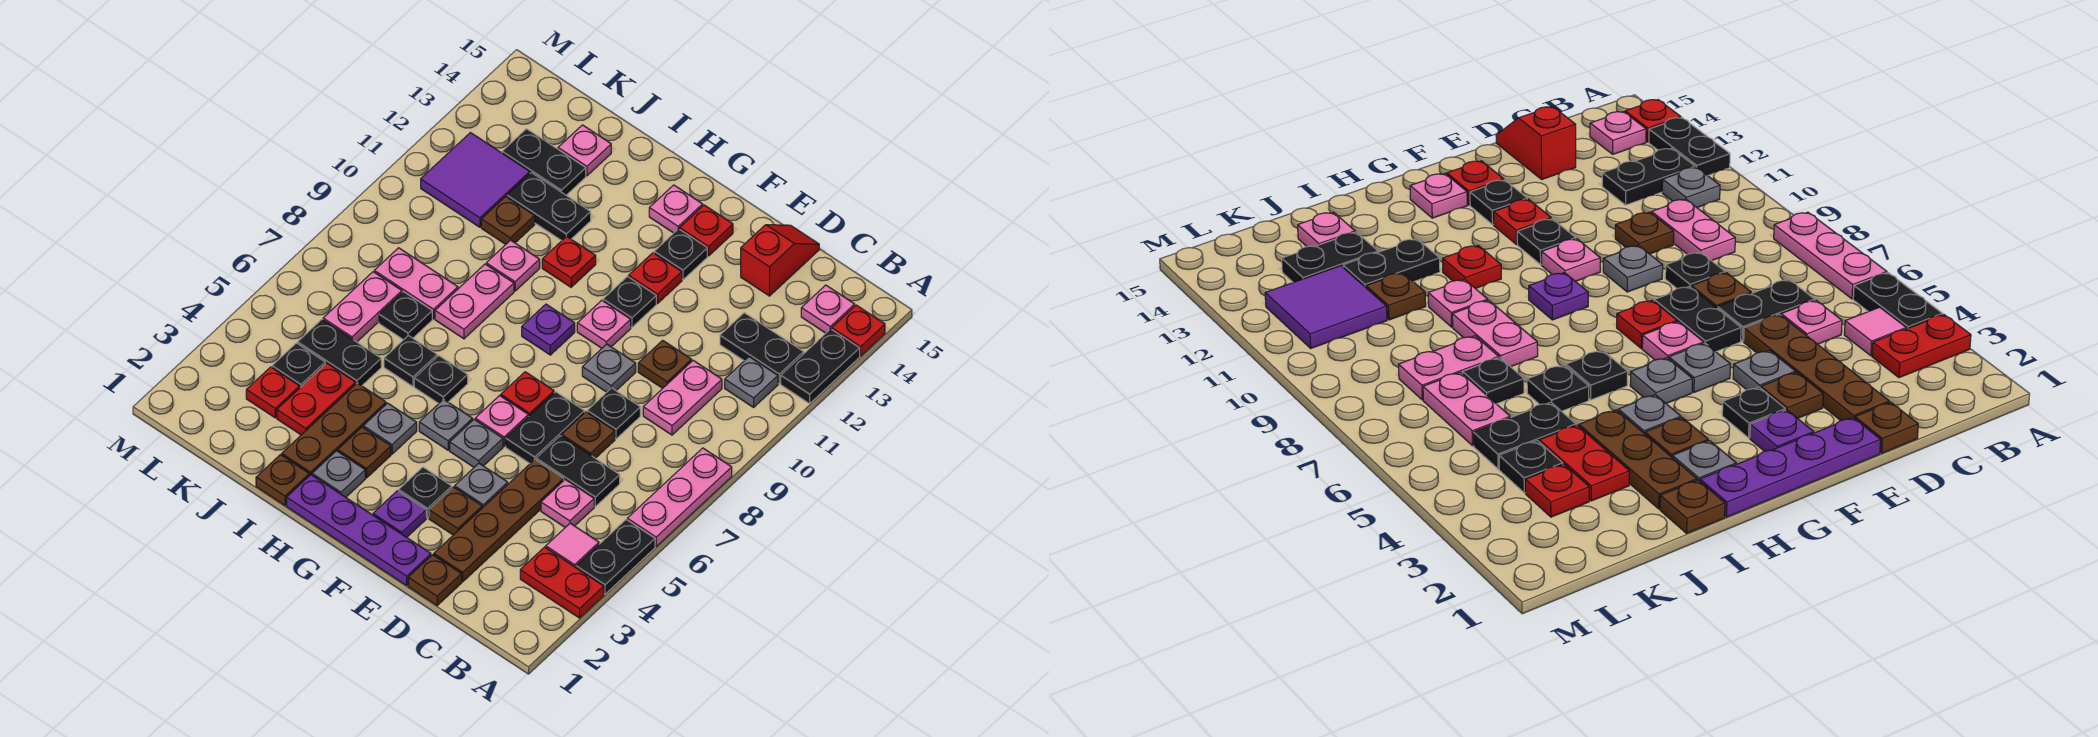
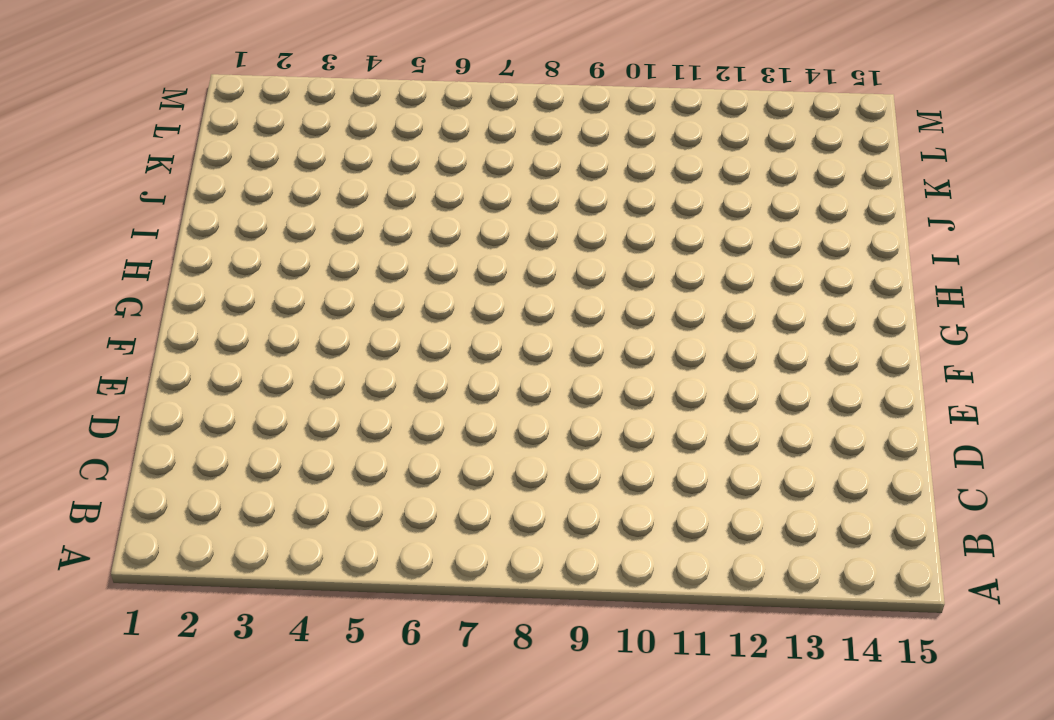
none -> red plate A3:B3 level 1
none -> black plate A4:A5 level 1
none -> pink plate A6:A8 level 1
none -> black plate A12:A13 level 1

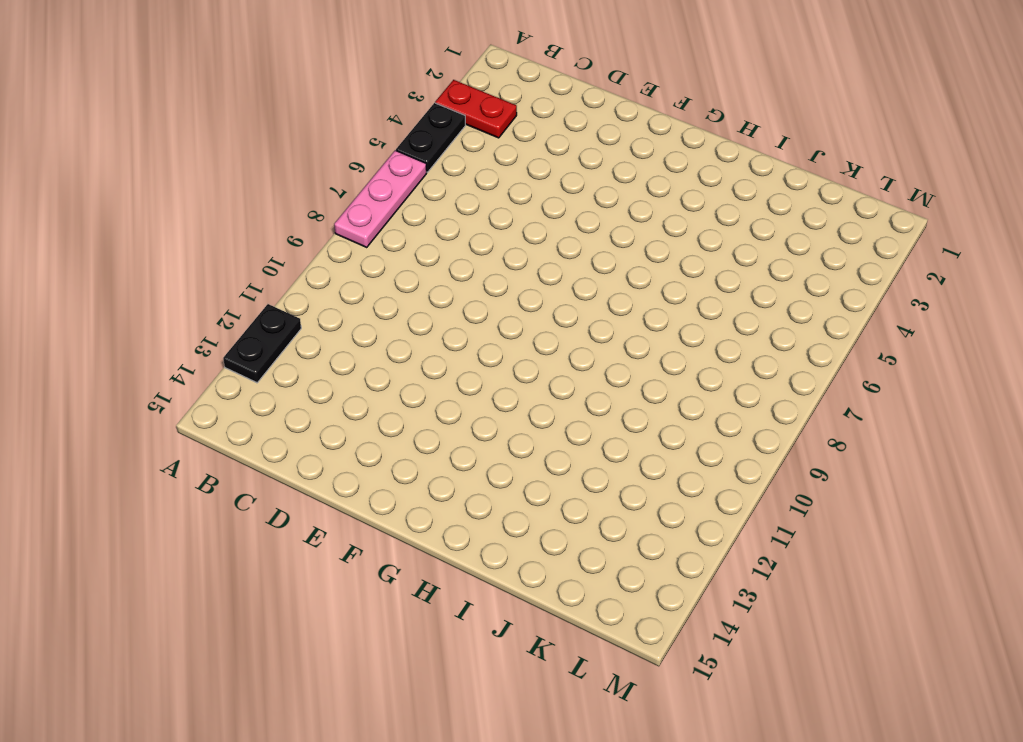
none -> red plate A14 level 1
none -> pink tile B4 level 1
none -> grey plate B11 level 1
none -> black plate B12:C12 level 1

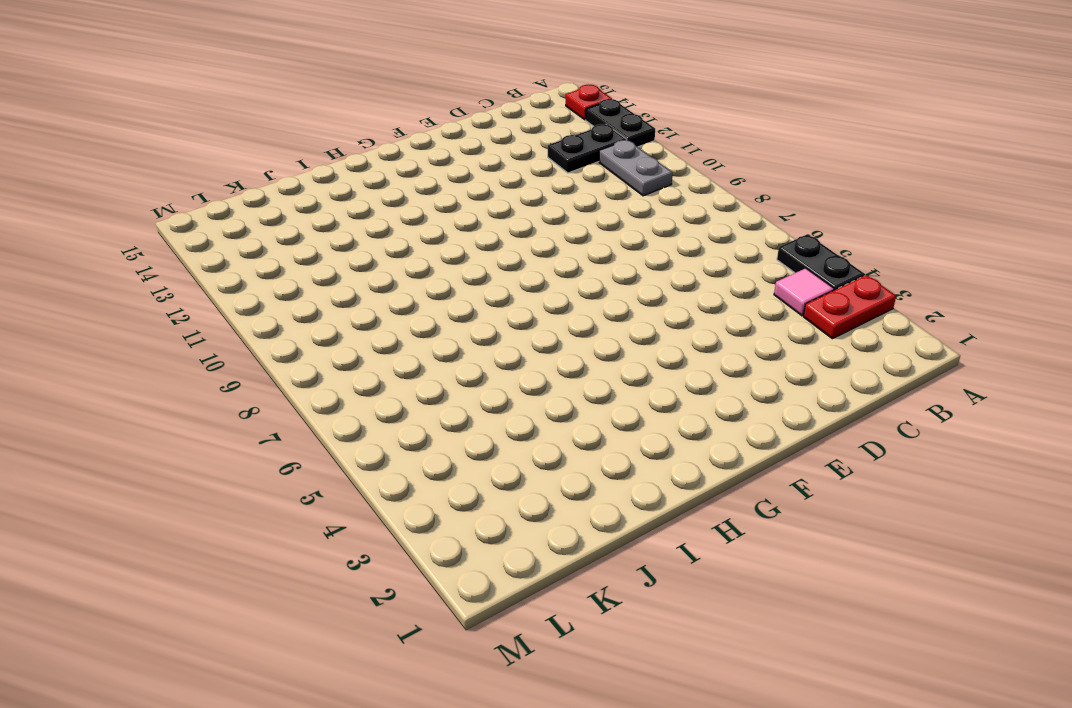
grey plate B10:B11 level 1 -> grey plate B11 level 1
none -> pink plate A6:A8 level 1
none -> pink plate B14 level 1
none -> pink plate C5 level 1
none -> black plate C6:D6 level 1

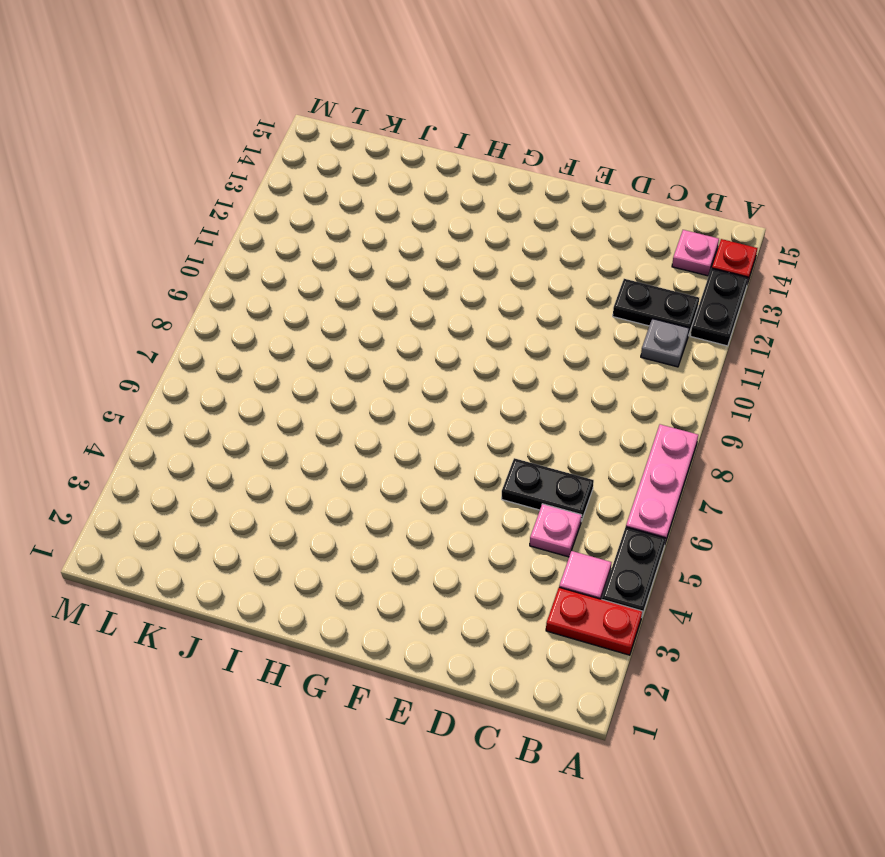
none -> pink plate C9:C10 level 1
none -> brown plate D1 level 1
none -> brown plate D2:D5 level 1
none -> brown plate D7 level 1

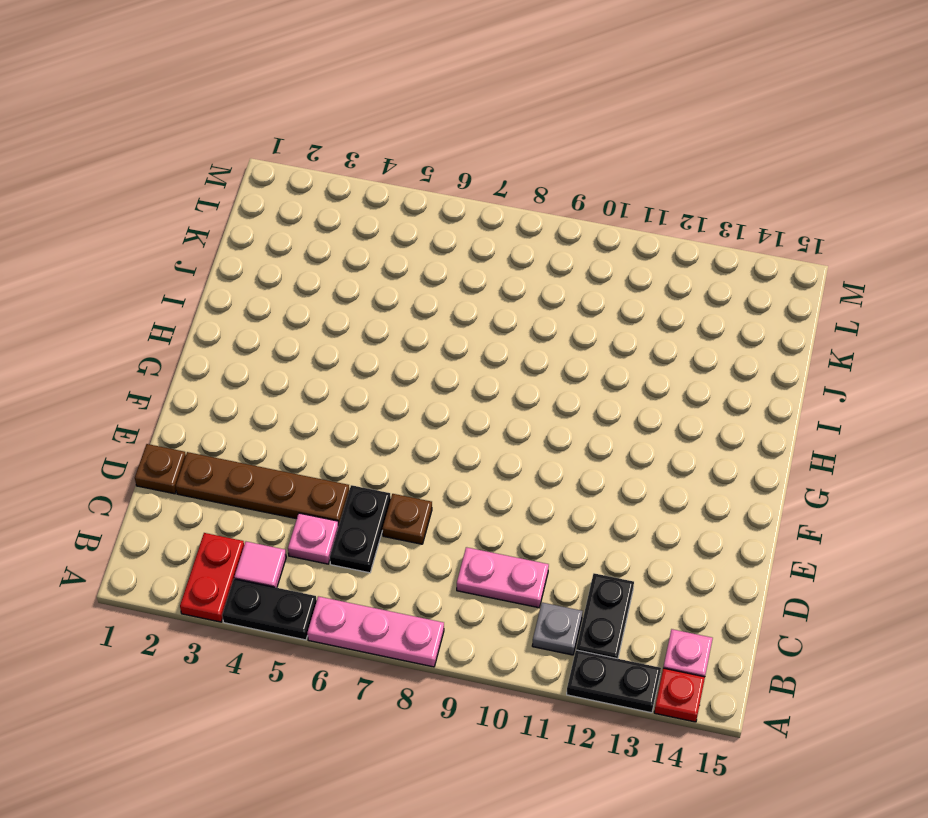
none -> black plate D8 level 1
none -> brown plate D10 level 1
none -> red slope D14:D15 level 1 top 14
none -> purple plate E1:H1 level 1

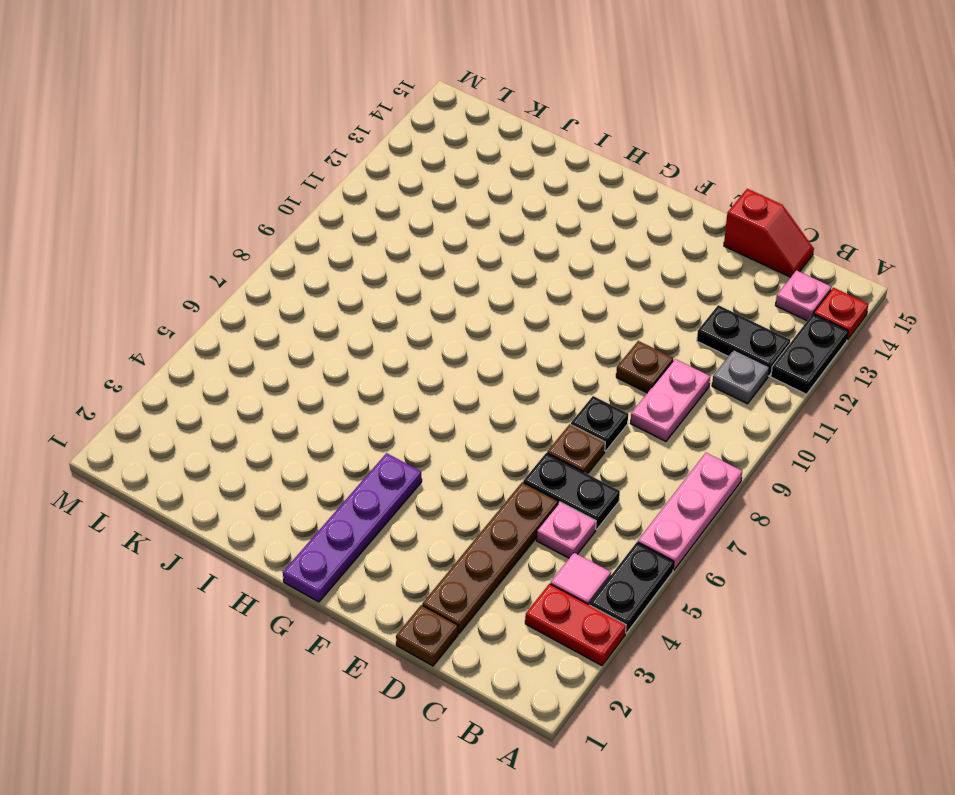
red slope C15:D15 level 1 top D -> red slope D14:D15 level 1 top 14
purple plate G1:G4 level 1 -> purple plate E1:H1 level 1
none -> brown plate E3 level 1
none -> grey plate E4 level 1
none -> black plate E6:E7 level 1
none -> grey plate E9 level 1

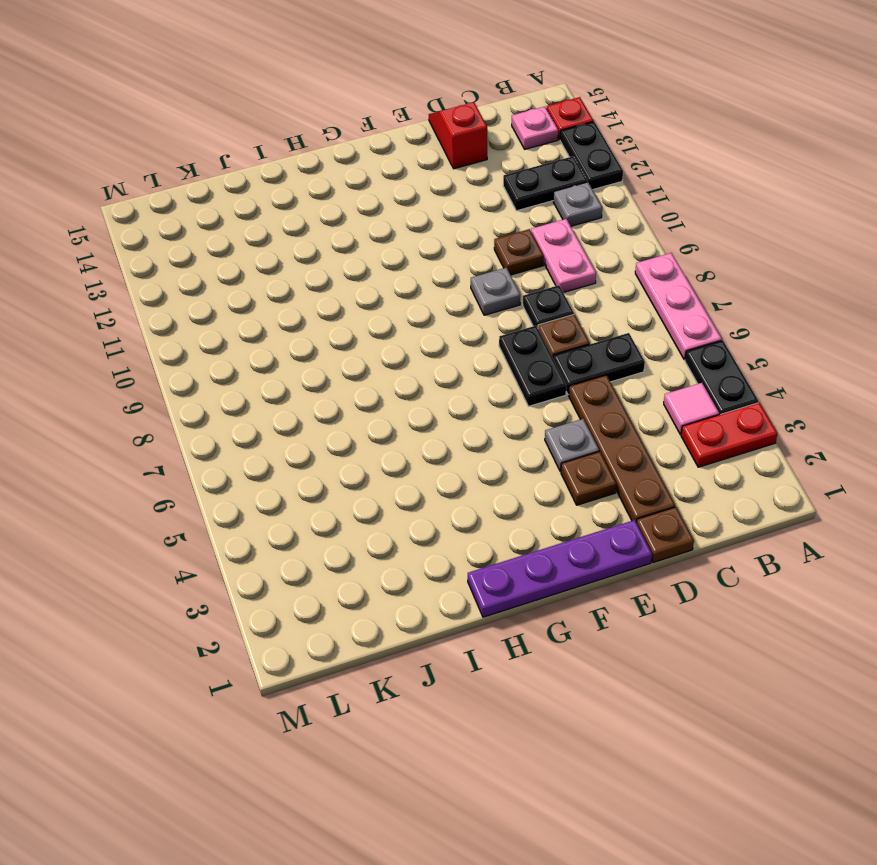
none -> pink plate C5 level 1
none -> purple plate F2 level 1
none -> black plate F3 level 1
none -> grey plate F5 level 1

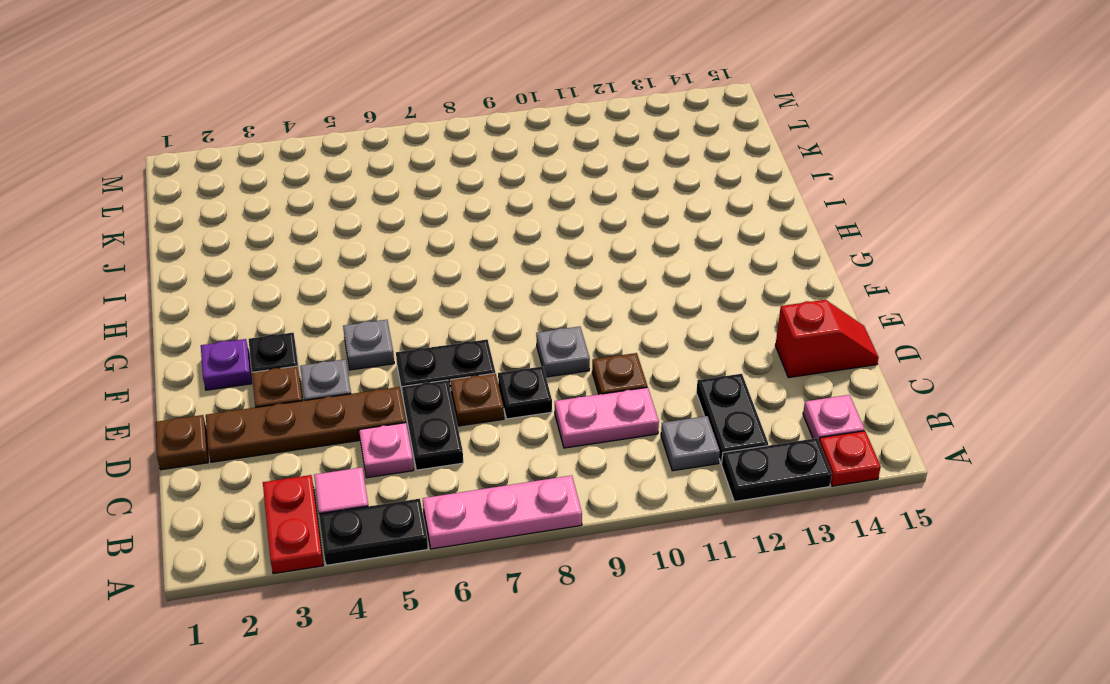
none -> purple plate E1:H1 level 1
none -> pink plate F6 level 1
none -> red plate F7 level 1
none -> pink plate F10 level 1

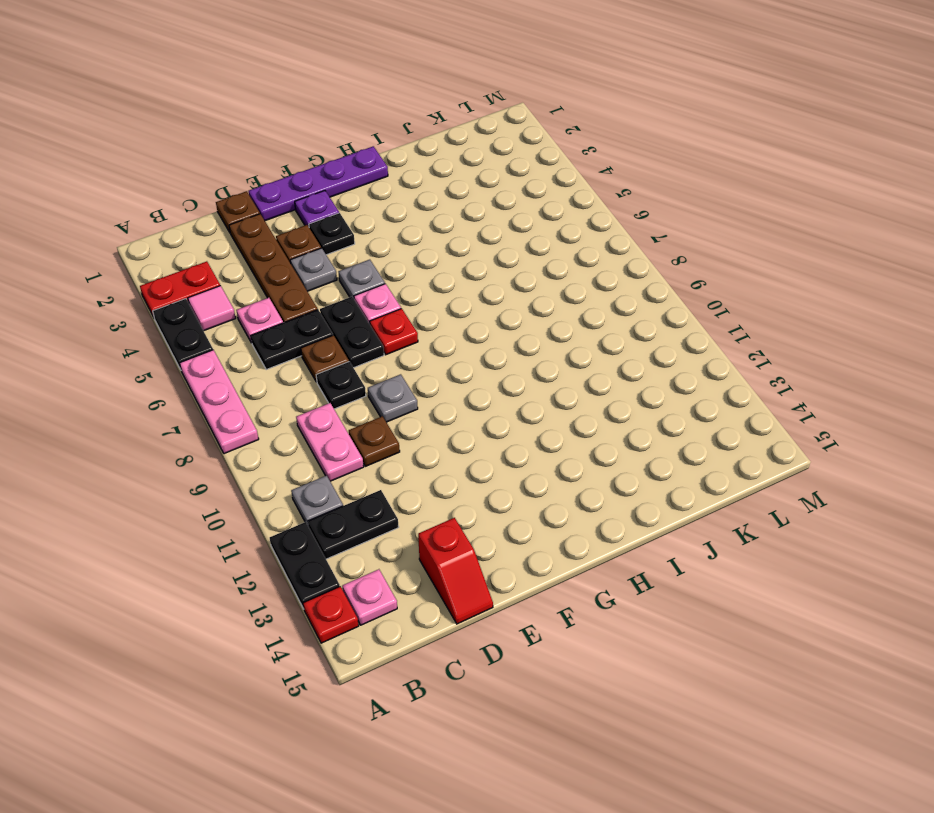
none -> pink plate F10 level 1
none -> black plate F11 level 1
none -> red plate F12 level 1
none -> black plate F13 level 1

